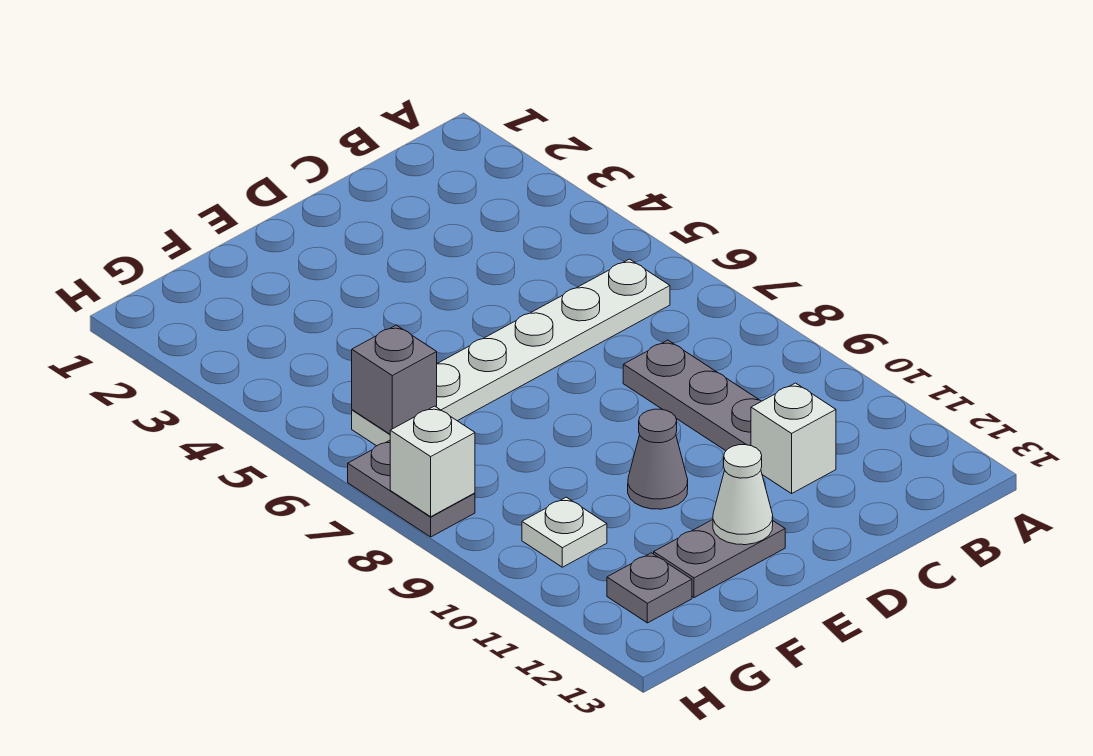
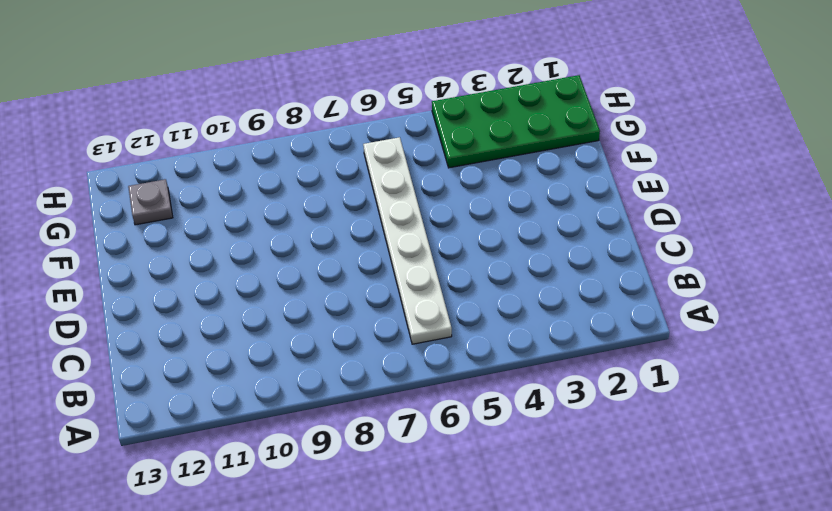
green plate G1:H4 level 1 -> none
none -> grey plate C8:C10 level 1
none -> white brick C11 level 1

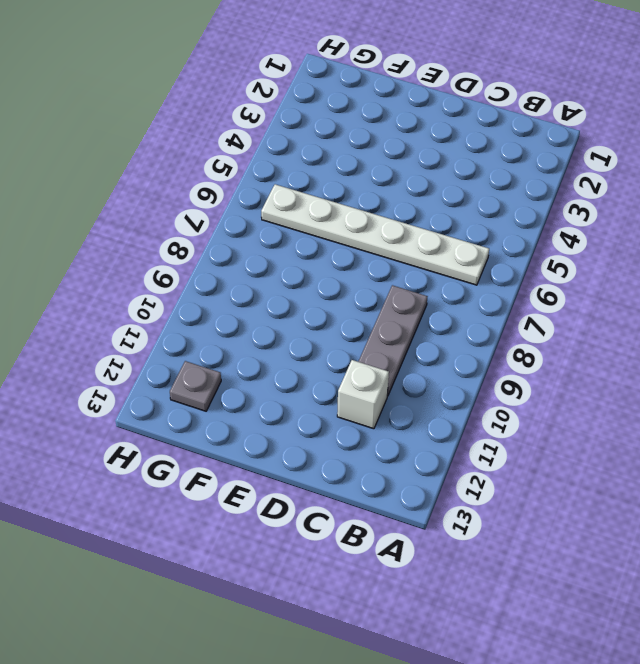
none -> grey cone E10 level 1
none -> grey plate E12:F12 level 1

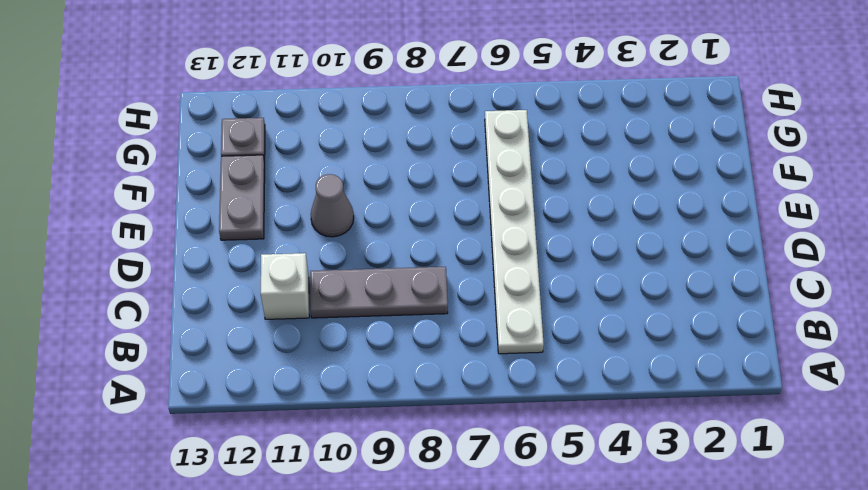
none -> white plate G10 level 1
none -> grey plate H7:H8 level 1

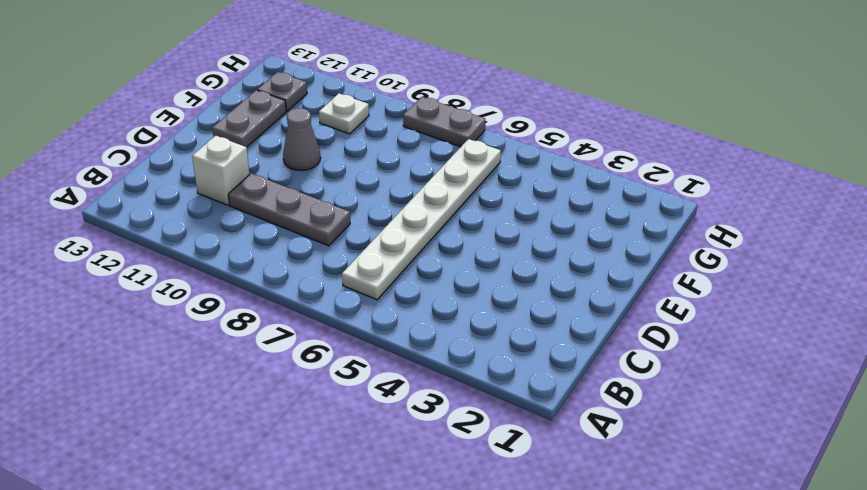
none -> white cone E12 level 2
none -> grey brick G6 level 2

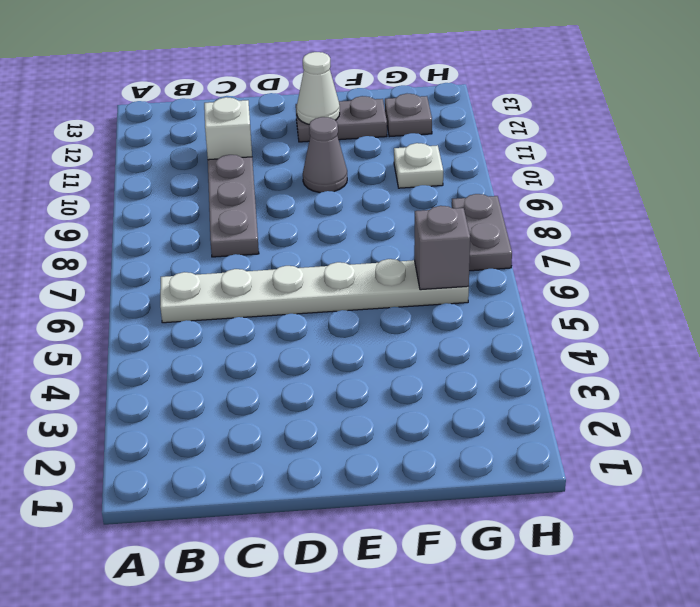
none -> white brick H8 level 2

